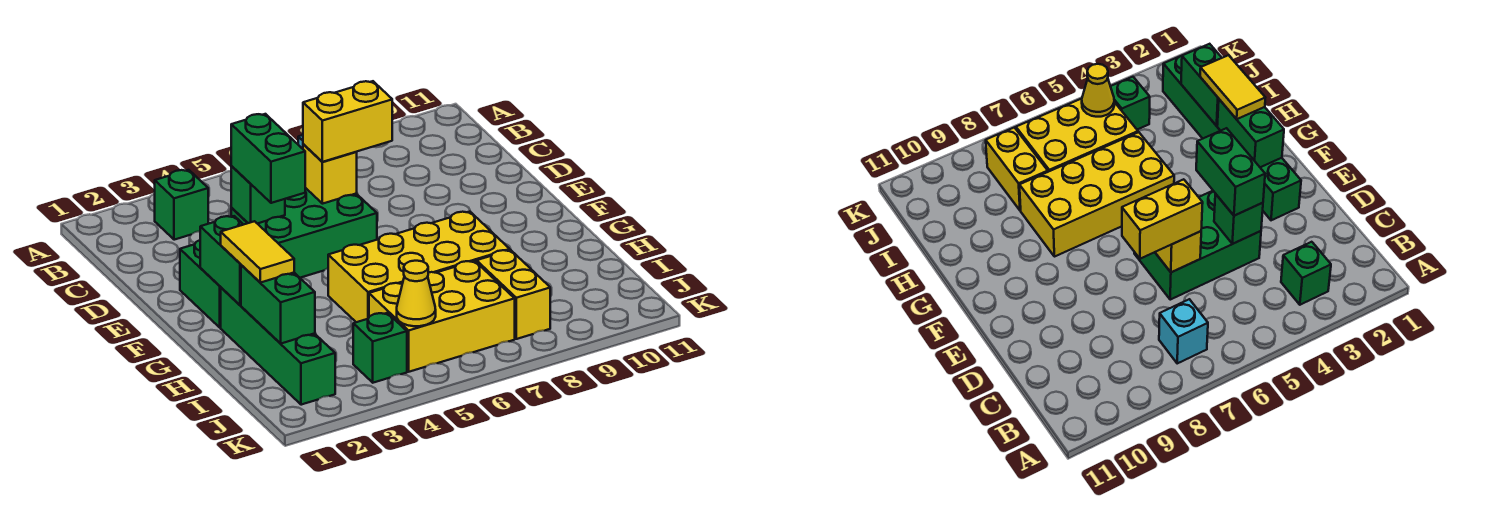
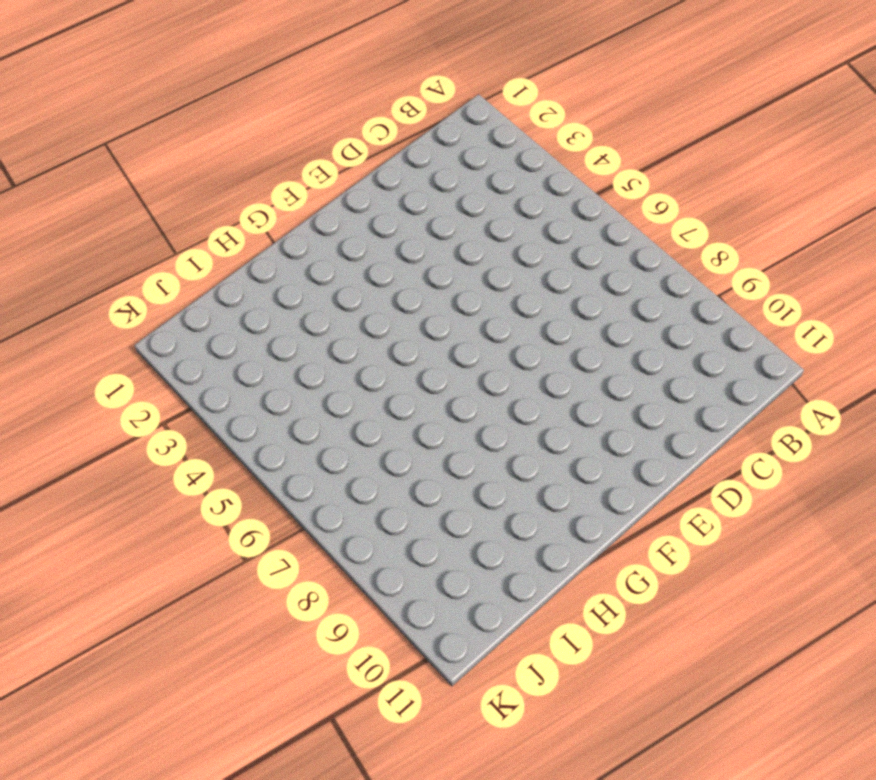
none -> green brick B3 level 1
none -> cyan brick B7 level 1
none -> green brick D4:E6 level 1

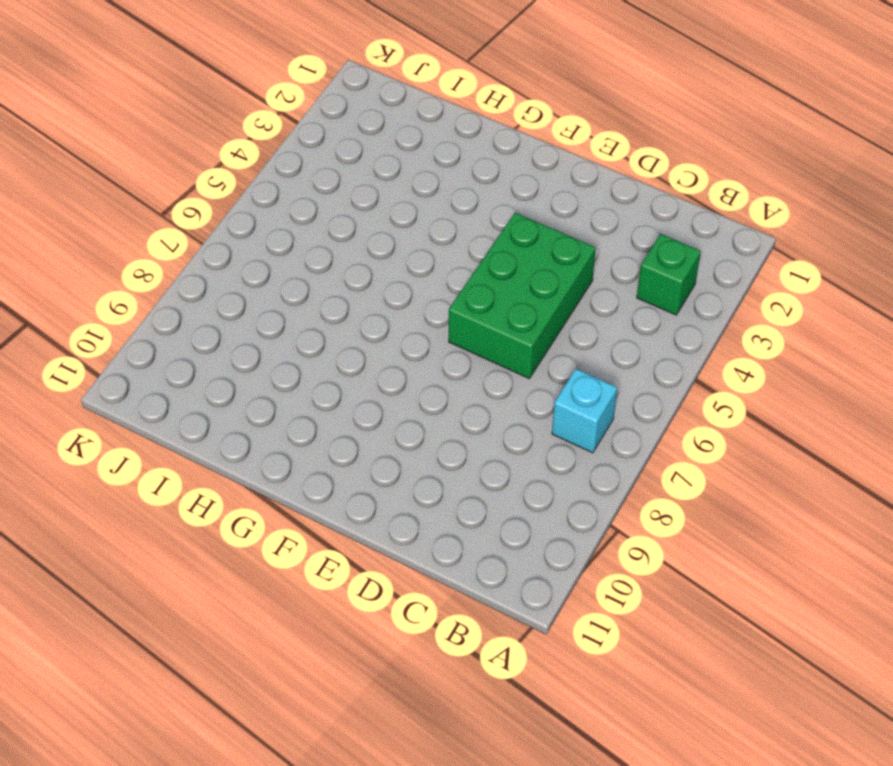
none -> green brick E2:F2 level 1
none -> green brick G2:J2 level 1
none -> yellow brick G5:H8 level 1

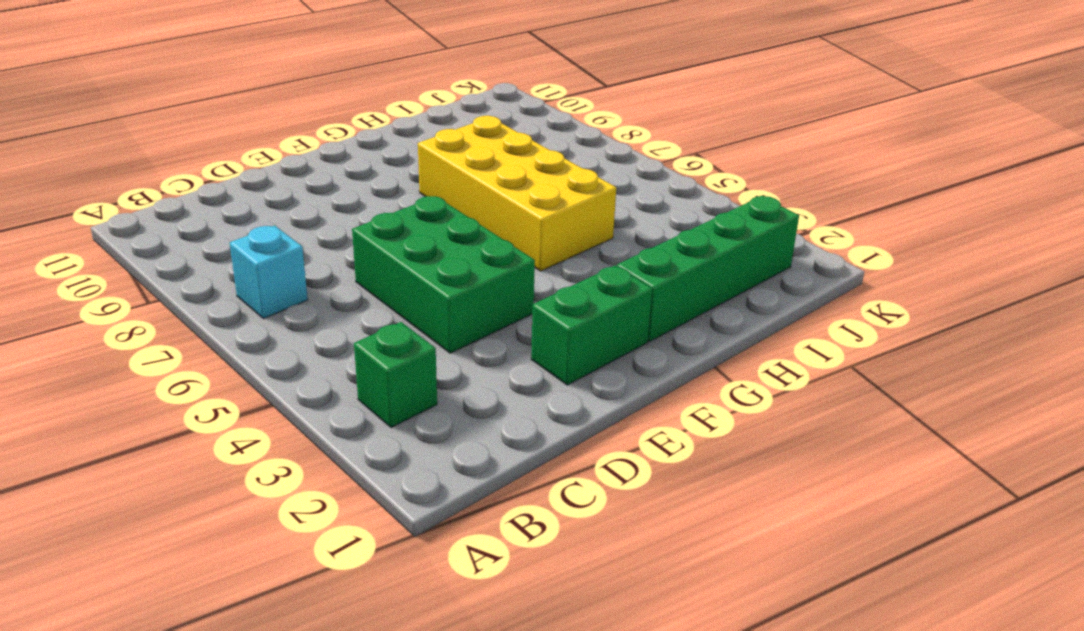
none -> yellow brick I5:J7 level 1
none -> yellow brick I8:J8 level 1
none -> green brick J4 level 1

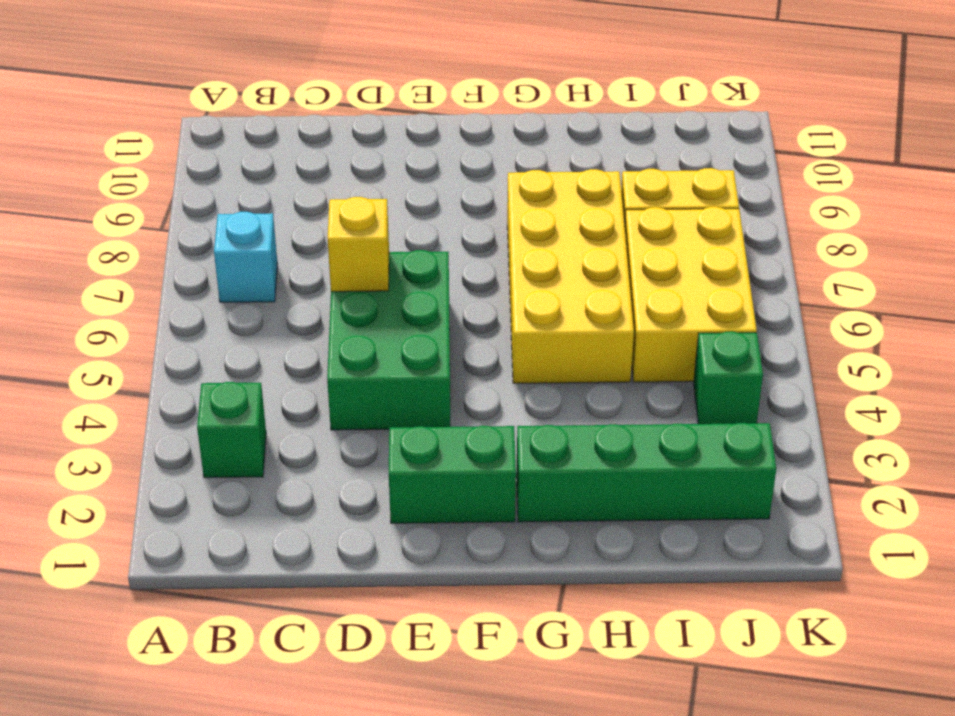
none -> green brick D4 level 2
none -> green brick F2:G2 level 2
none -> green brick H2:I2 level 2

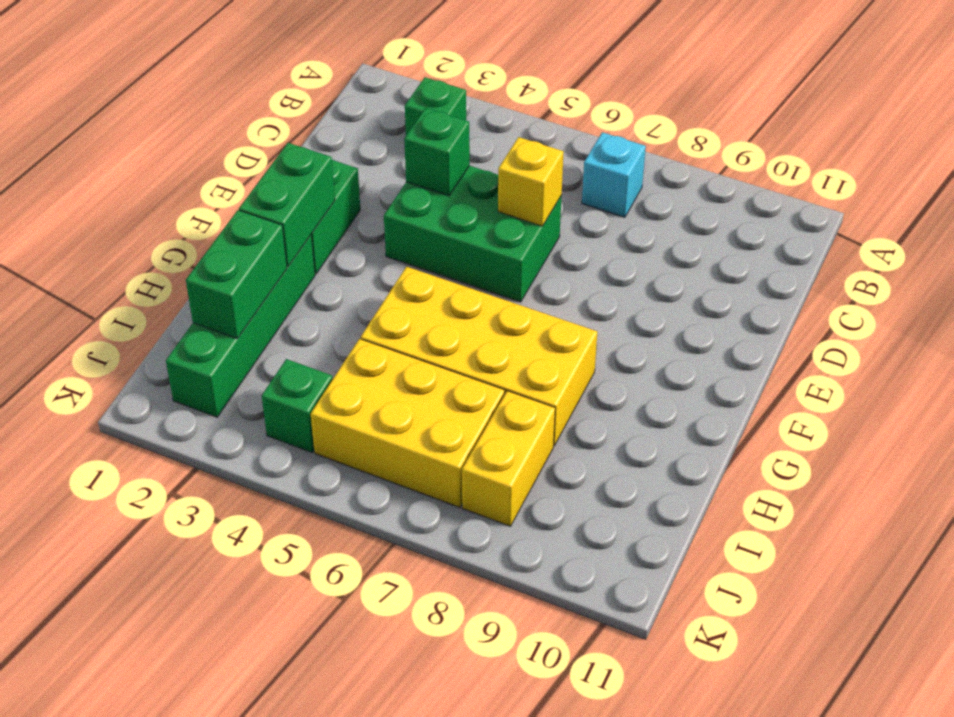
none -> yellow cone J5 level 2
none -> green brick D4:E4 level 3
none -> yellow brick D6:D7 level 3

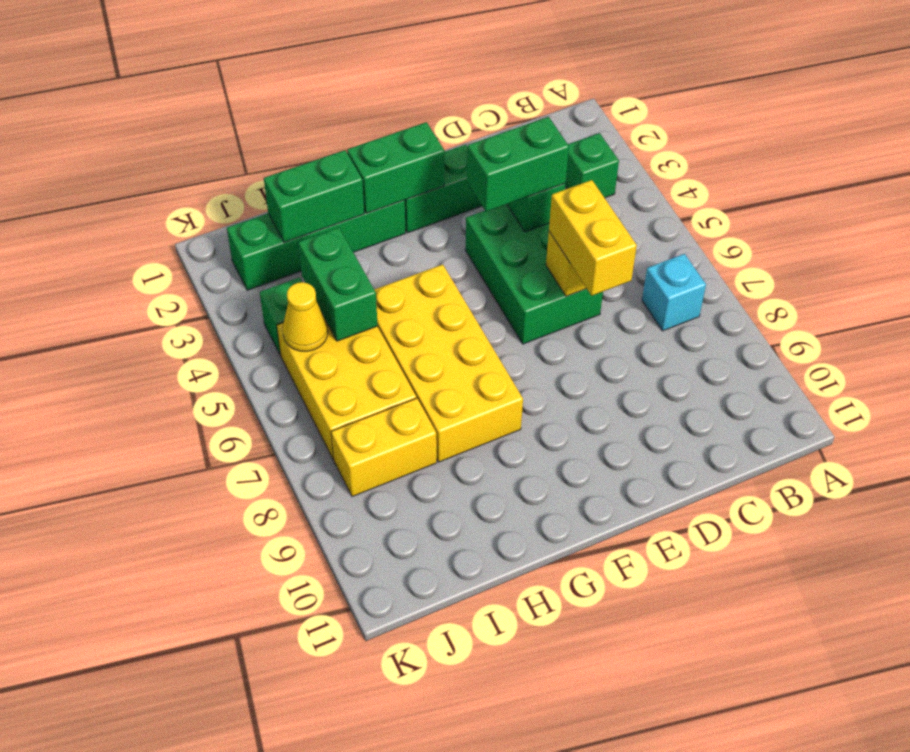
green brick I4:I5 level 2 -> none
none -> yellow tile G2:H2 level 3

